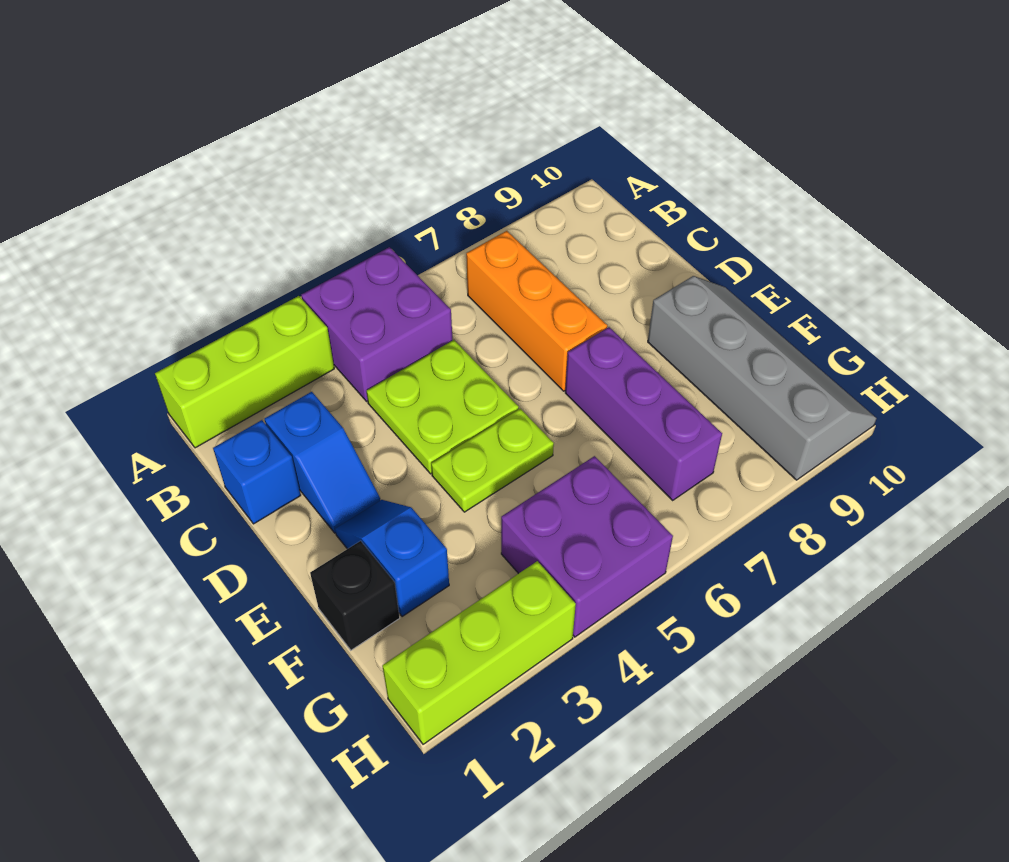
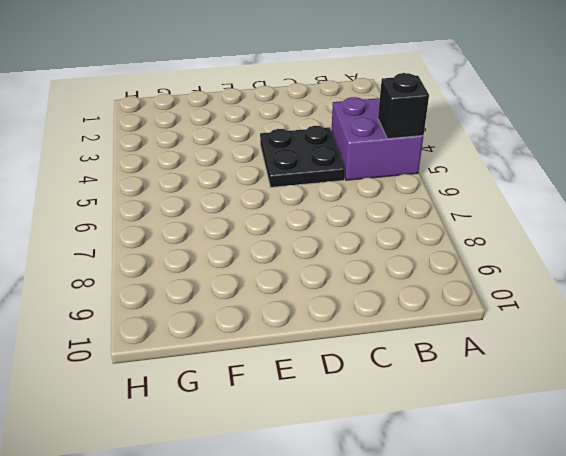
black brick A5 level 2 -> black brick F1 level 1
black plate C4:D5 level 1 -> lime plate C4:D5 level 1
none -> lime brick A1:A3 level 1
none -> orange brick B7:D7 level 1
none -> blue brick C1 level 1

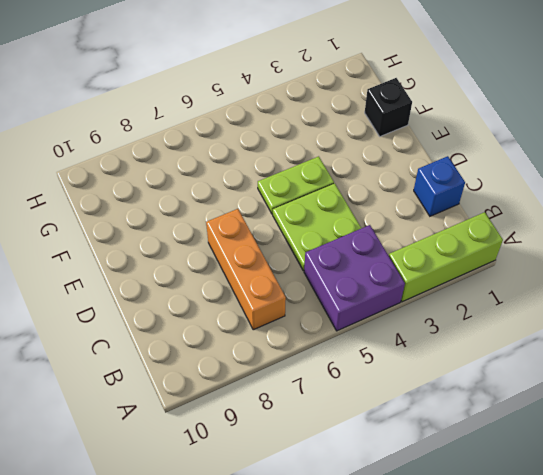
none -> blue slope C2:D2 level 1 top C
none -> blue slope E2:F2 level 1 top F
none -> purple brick E7:G7 level 1

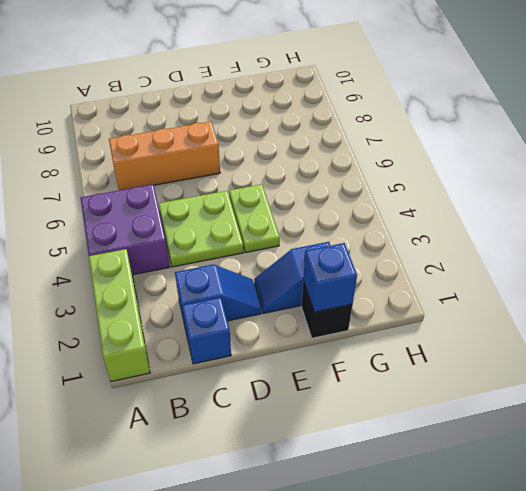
blue brick F1 level 2 -> none
none -> purple brick E7:G7 level 1
none -> grey slope E9:H10 level 1 top 9
none -> purple brick G4:H5 level 1

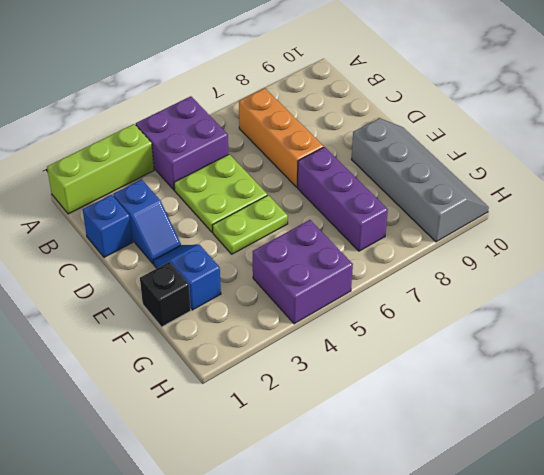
none -> lime brick H1:H3 level 1

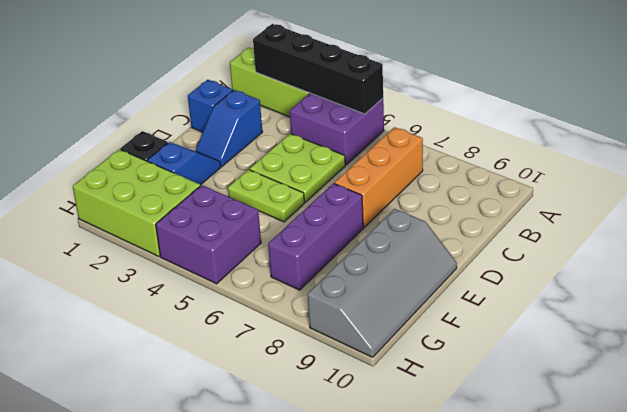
black brick A2:A5 level 2 -> none
lime brick G1:H3 level 1 -> lime brick H1:H3 level 1

